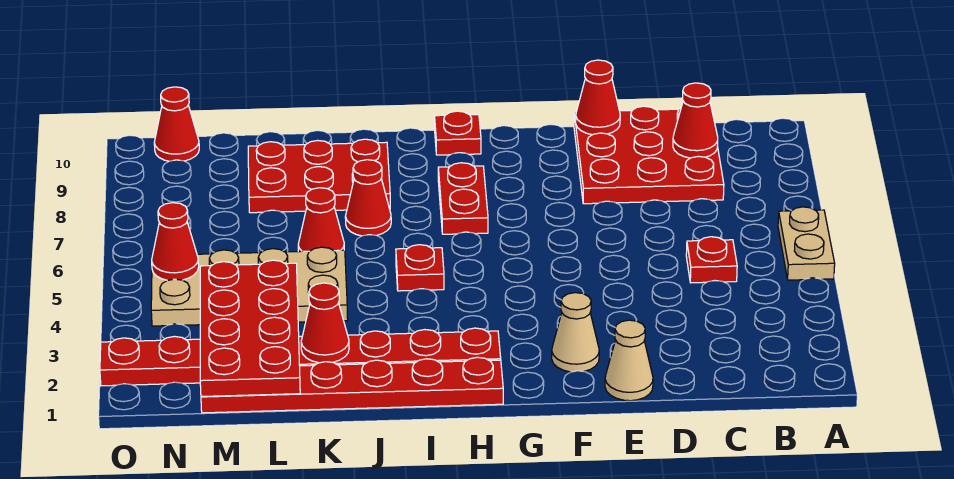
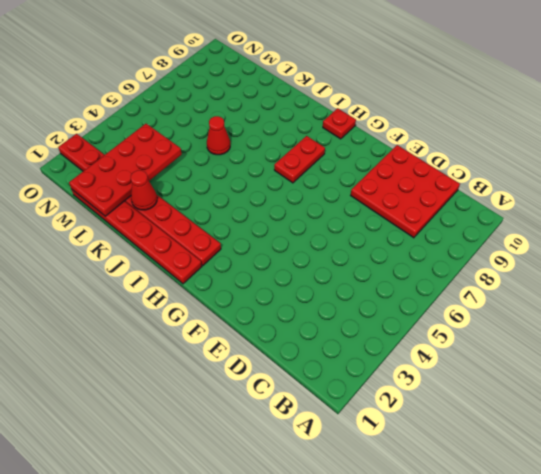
none -> tan plate A5:A6 level 1
none -> red plate C5 level 1
none -> tan cone E1 level 1

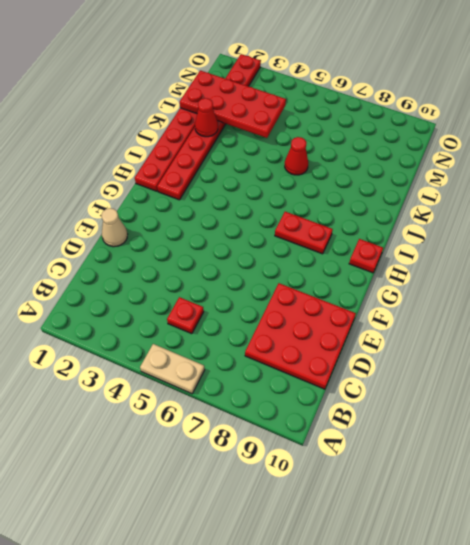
none -> tan cone F2 level 1
none -> red plate I5 level 1
none -> red cone J7 level 1

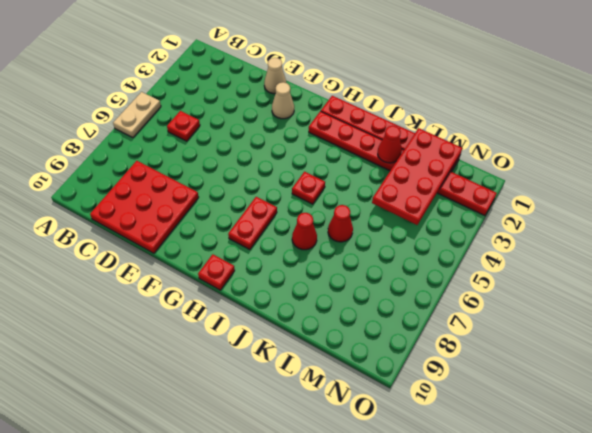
none -> red plate J8:L9 level 1
none -> tan plate K4:N5 level 1
none -> red cone N10 level 1

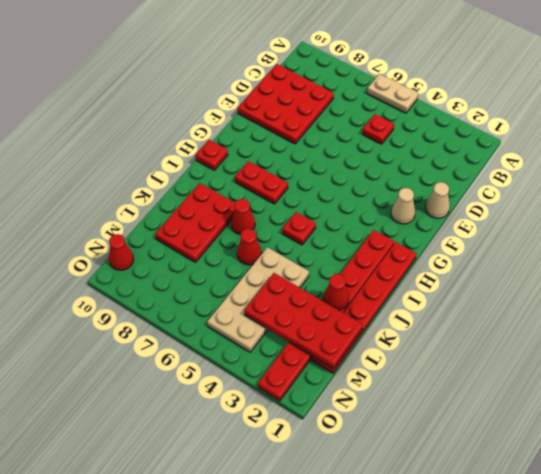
none -> red cone C9 level 2
none -> red cone E10 level 2
none -> red cone N5 level 2

